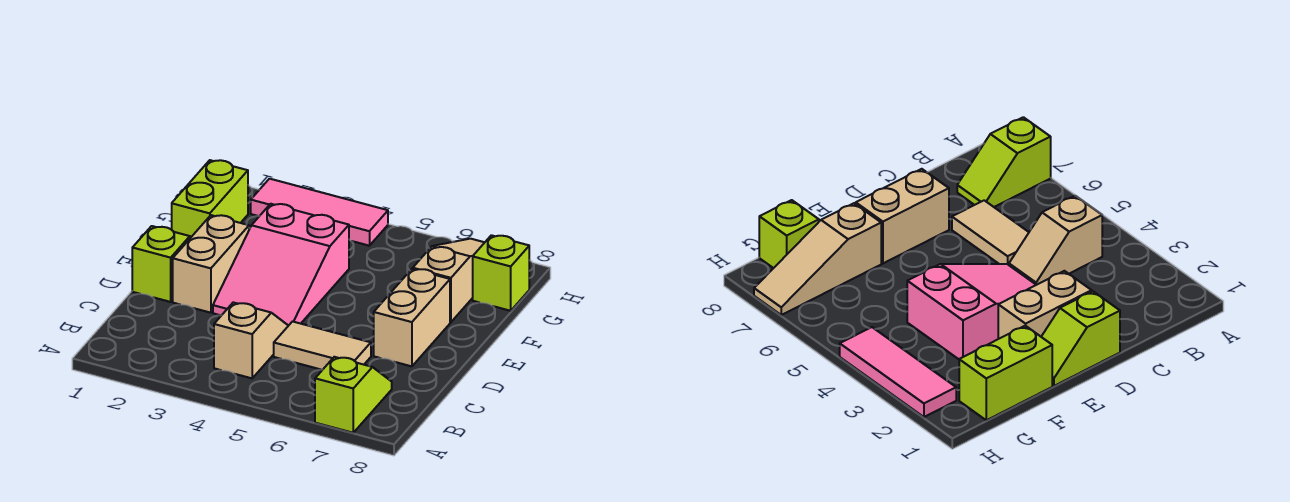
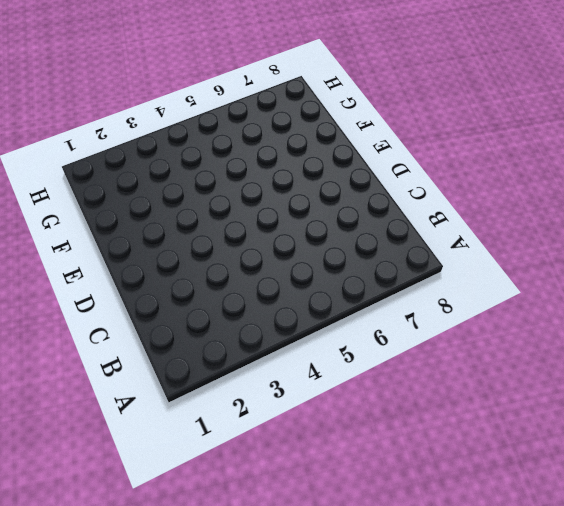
none -> lime slope A7:B7 level 1 top A
none -> tan slope B4:C4 level 1 top B

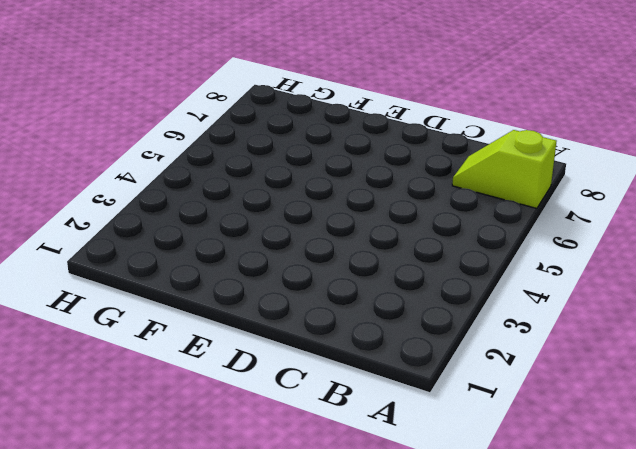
none -> tan slope B4:C4 level 1 top B
none -> tan tile C5:C6 level 1

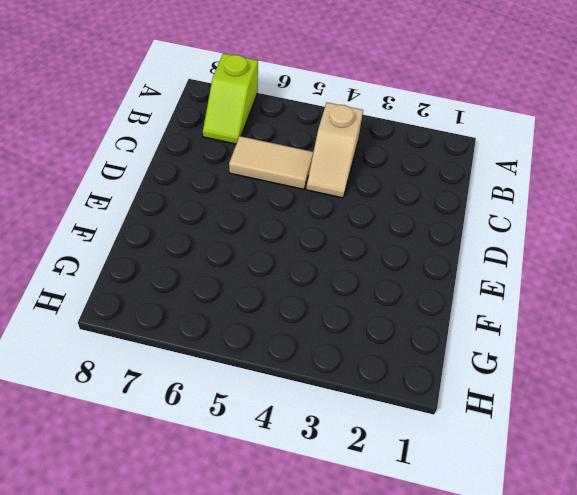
none -> lime slope D1:E1 level 1 top D
none -> tan brick D2:E2 level 1

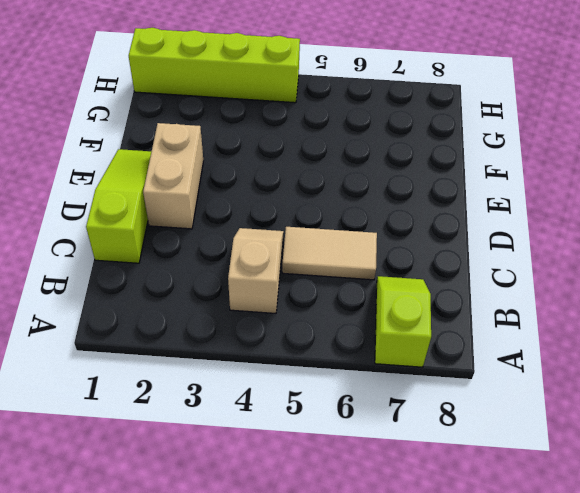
lime slope C1:E1 level 1 top C -> lime slope D1:E1 level 1 top D
lime brick H1:H4 level 1 -> pink tile H2:H4 level 1
none -> pink slope D3:F4 level 1 top F
none -> tan brick D7:E7 level 1

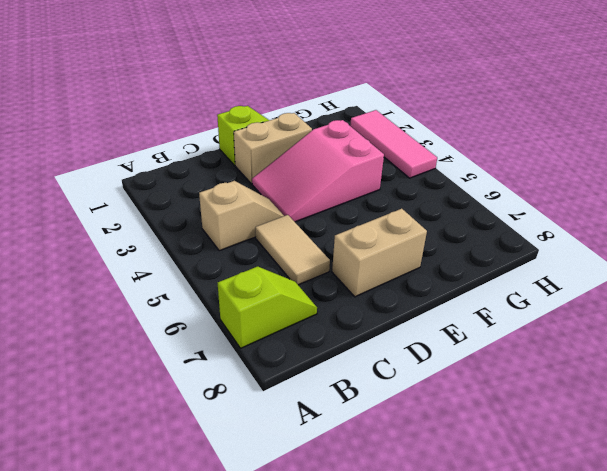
none -> lime brick F1:G1 level 1
none -> tan slope F7:H7 level 1 top F

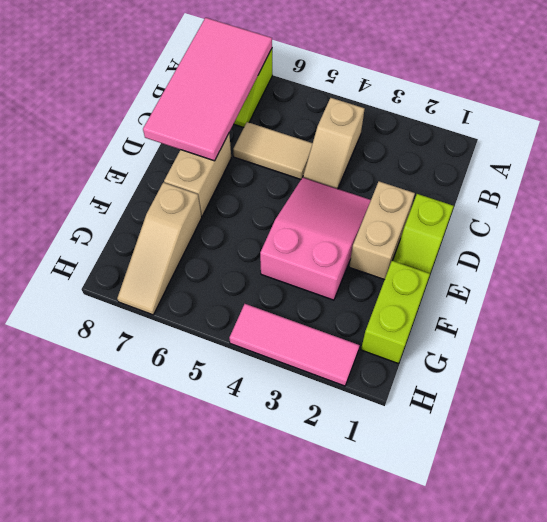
pink tile A7:D8 level 2 -> none
none -> lime brick G8 level 1

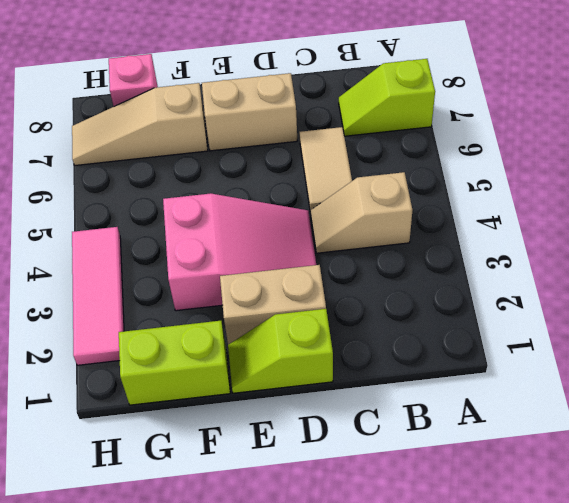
pink brick G8 level 1 -> lime brick G8 level 1

